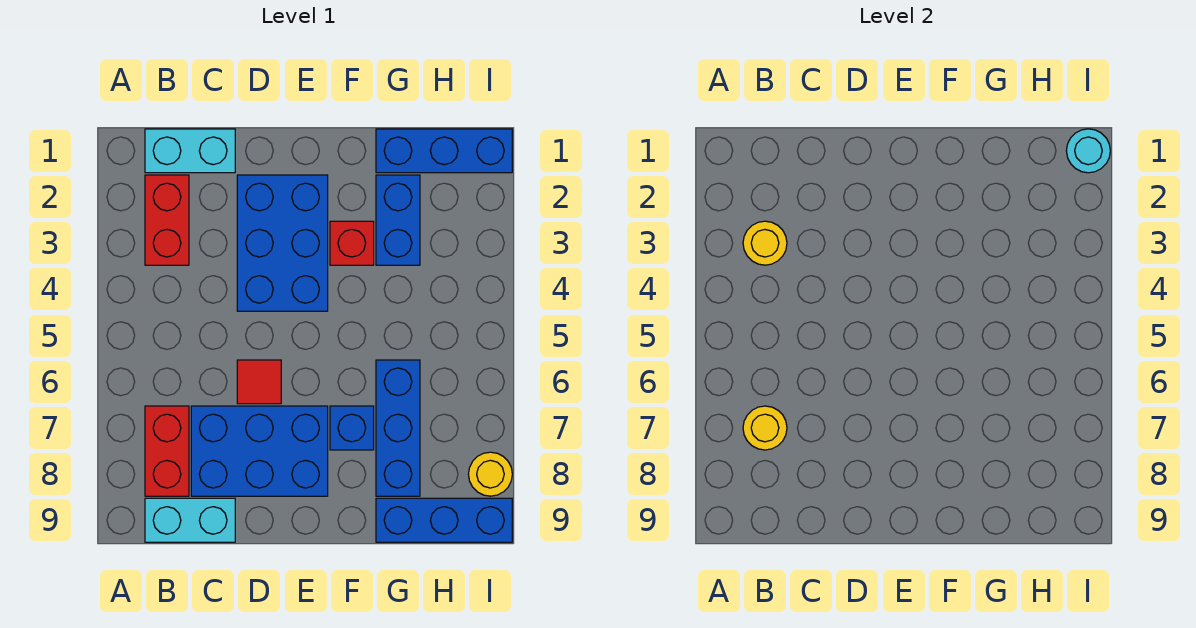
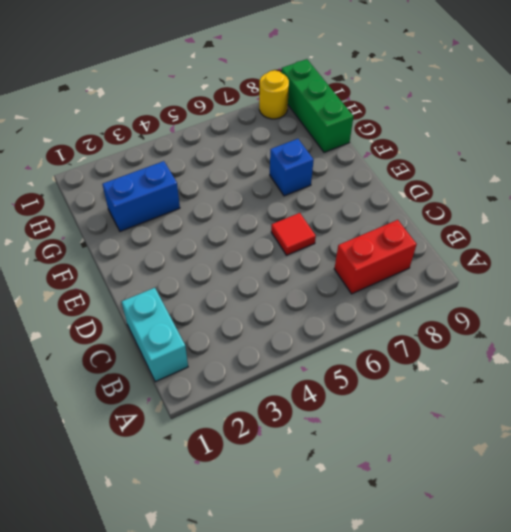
green brick G9:I9 level 1 -> blue brick G9:I9 level 1
none -> red brick B2:B3 level 1
none -> cyan brick B9:C9 level 1
none -> blue brick C7:E8 level 1

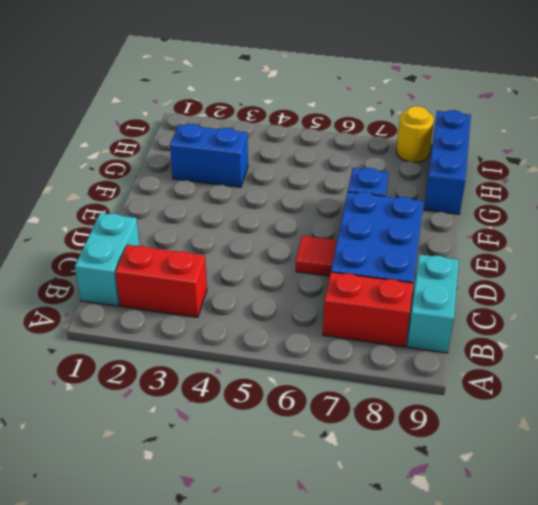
none -> blue brick D2:E4 level 1
none -> red brick F3 level 1
none -> blue brick G1:I1 level 1

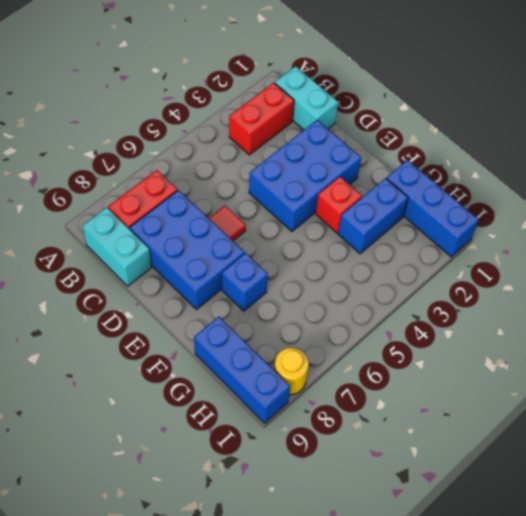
none -> blue brick G6:G8 level 1
none -> yellow round brick B3 level 2
none -> yellow round brick B7 level 2

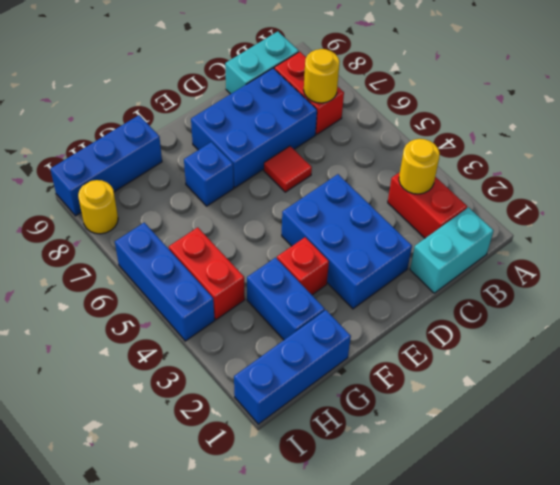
red brick H4:H5 level 1 -> none
blue brick I4:I6 level 1 -> blue brick G6:G8 level 1
none -> cyan round brick I1 level 2

